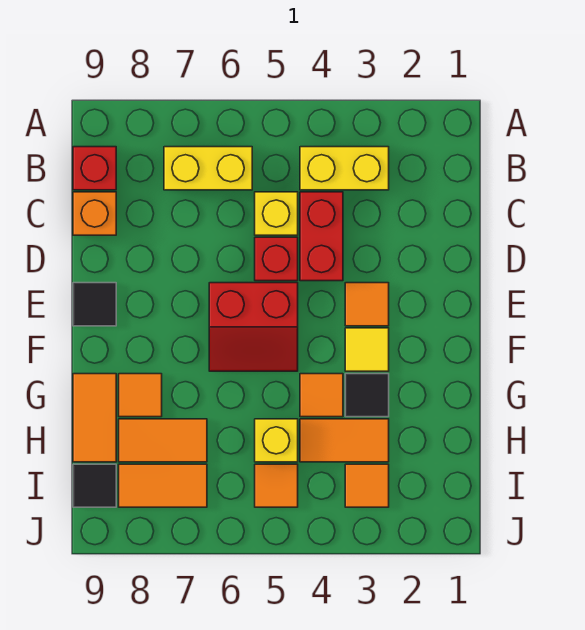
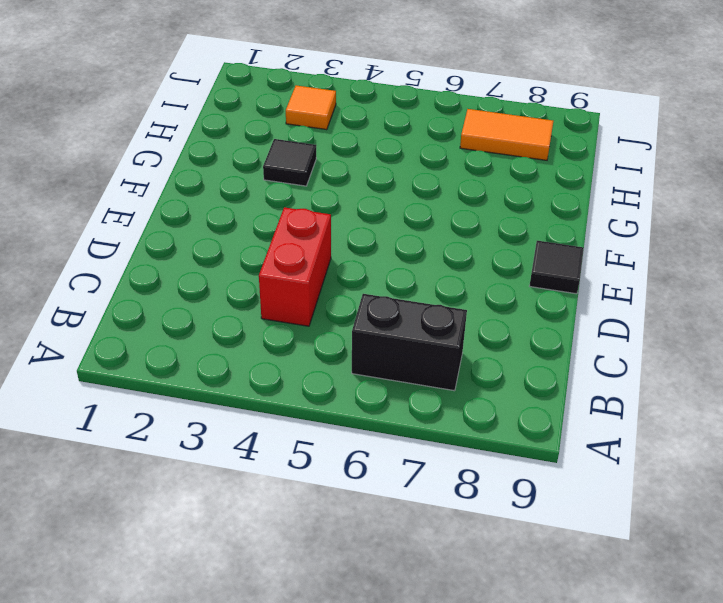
black brick B6:B7 level 1 -> yellow brick B6:B7 level 1
none -> yellow brick B3:B4 level 1
none -> red brick B9 level 1
none -> yellow brick C5 level 1

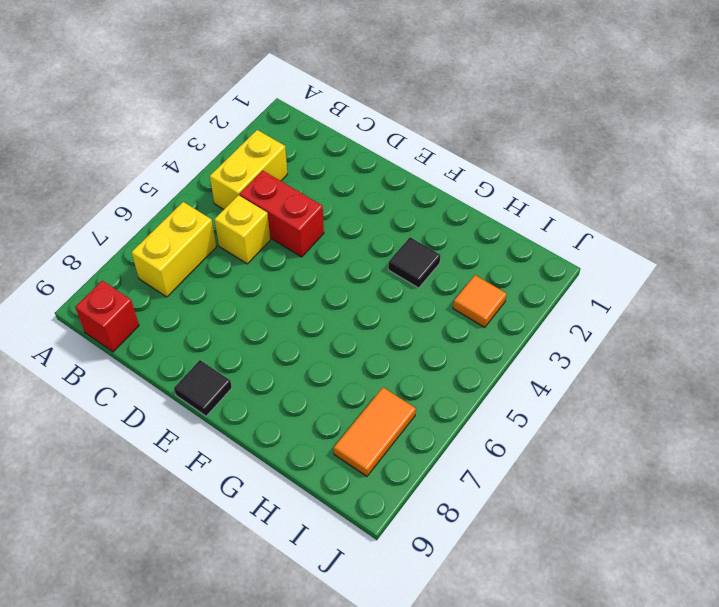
none -> orange brick C9 level 1
none -> red brick D5 level 1
none -> orange tile E3 level 1

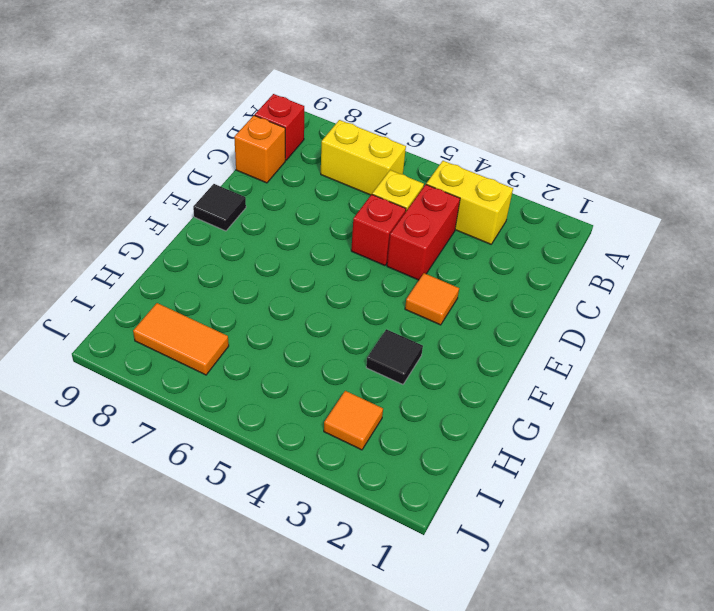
none -> red slope E5:F6 level 1 top E
none -> yellow tile F3 level 1
none -> orange tile G4 level 1

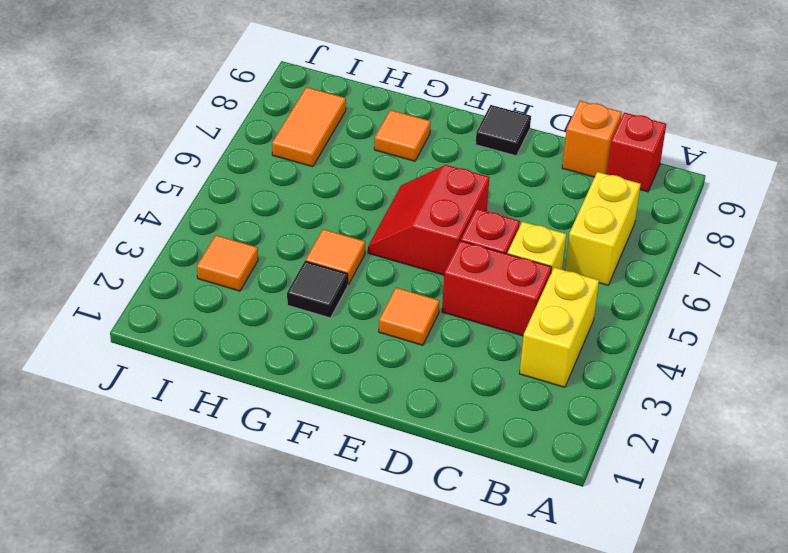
none -> yellow tile F3 level 1
none -> orange tile G9:H9 level 1
none -> orange tile H3:H4 level 1

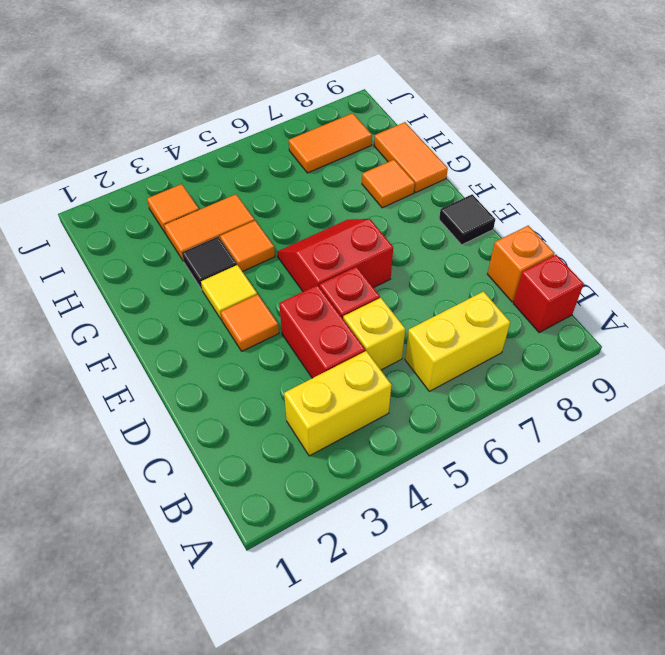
none -> yellow brick H5 level 1
none -> orange tile H7:H8 level 1
none -> orange tile I5 level 1

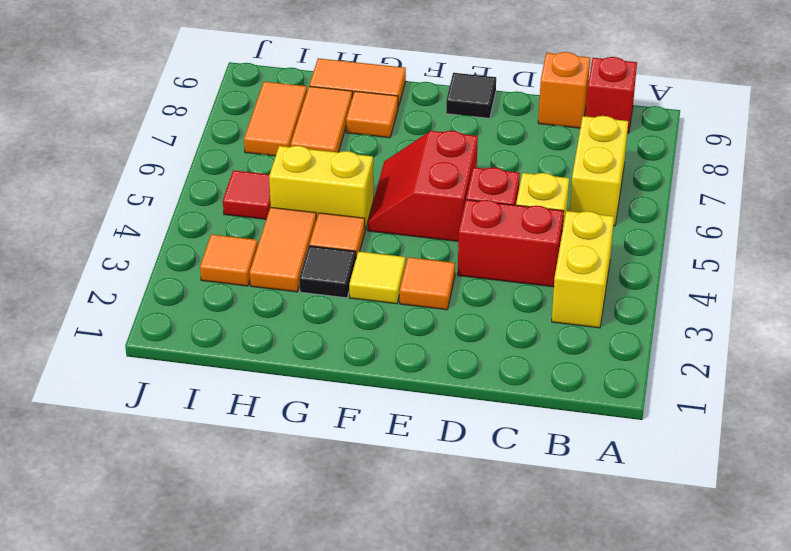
yellow brick G5:H5 level 1 -> yellow brick H5 level 1
red tile I5 level 1 -> orange tile I5 level 1
none -> black tile I9 level 1

